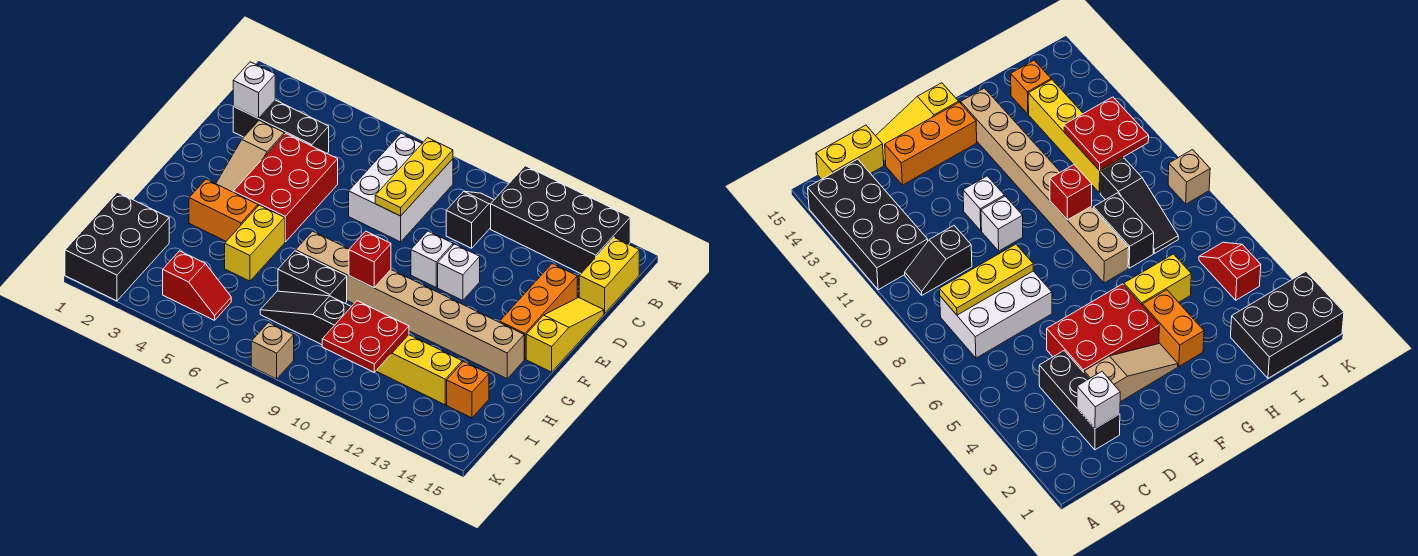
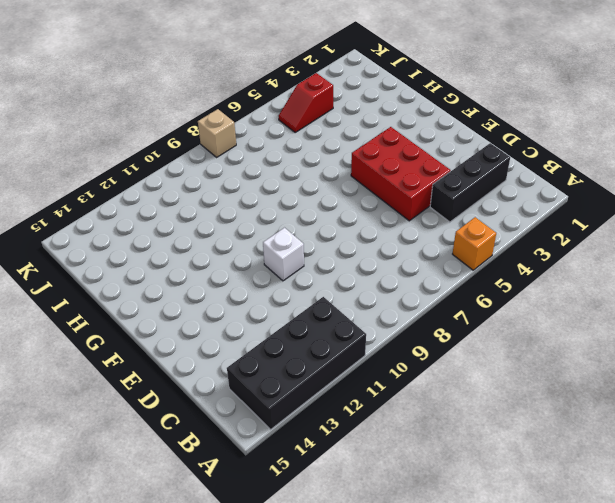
orange brick A5 level 1 -> orange brick I14 level 1
none -> white brick B7:D8 level 1
none -> black slope B10:C10 level 1 top C
none -> yellow brick B15:C15 level 1

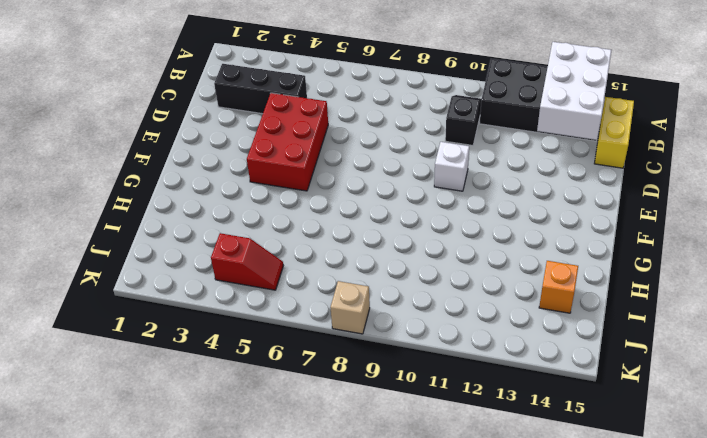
white brick A13:C14 level 2 -> white brick B7:D8 level 1
none -> tan slope D3:F3 level 1 top D
none -> orange brick D14:F14 level 1
none -> yellow slope D15:F15 level 1 top F

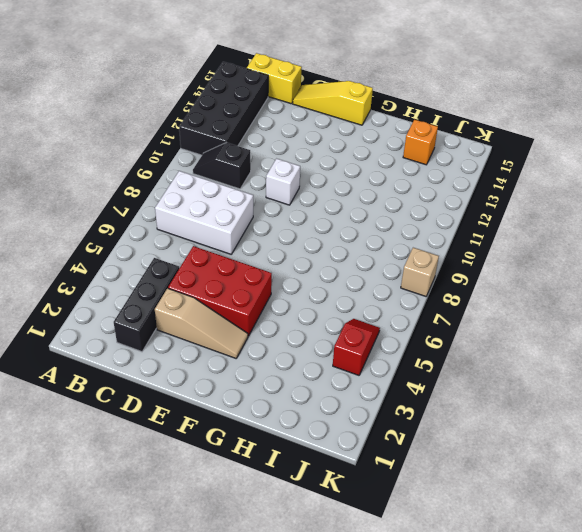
none -> orange brick D14:F14 level 1
none -> white brick E11 level 1
none -> orange brick G3:G4 level 1

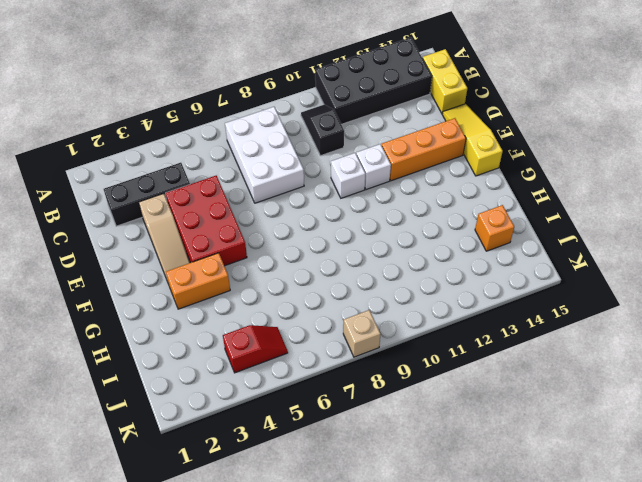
orange brick E12:E14 level 1 -> orange brick D14:F14 level 1
none -> yellow brick G5:H5 level 1
none -> tan brick G7:G14 level 1
none -> black brick H7:H8 level 1

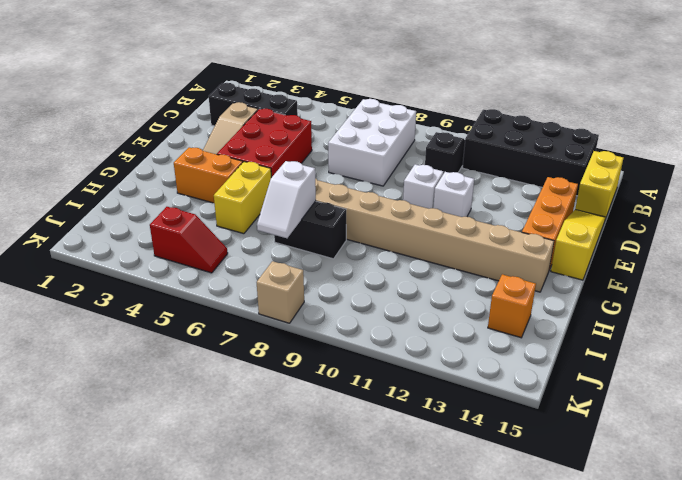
white slope H7:I7 level 2 top H -> none
none -> black brick I1:K2 level 1
none -> black slope I7:I9 level 1 top 9
none -> yellow brick I10:I13 level 1

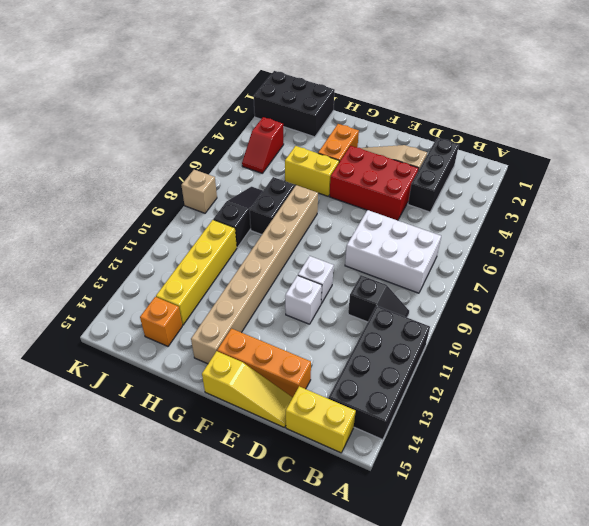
none -> yellow plate B8:D8 level 2
none -> white brick C2 level 2
none -> red brick G9 level 2

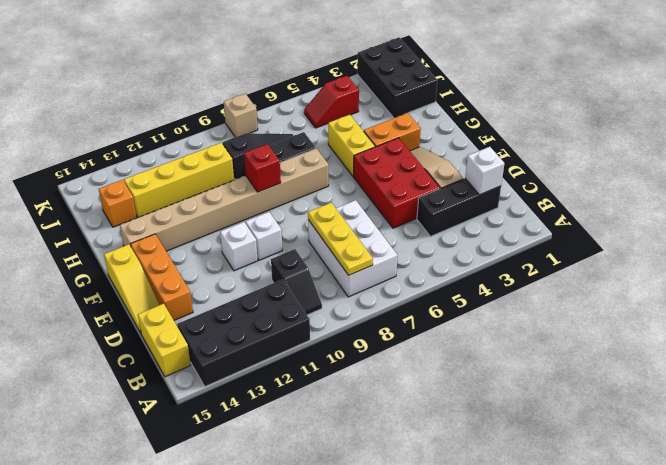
none -> red plate I10:J11 level 2

